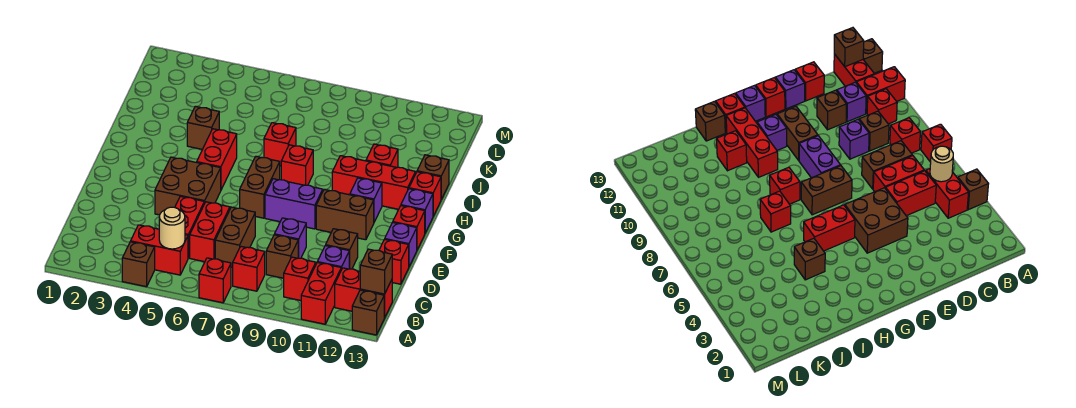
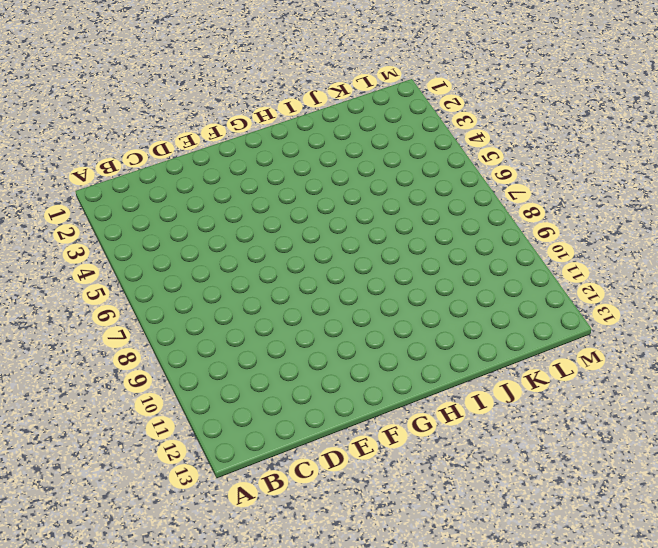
none -> brown brick A4 level 1
none -> red brick A7 level 1
none -> red brick A11:B11 level 1
none -> brown brick A13 level 1

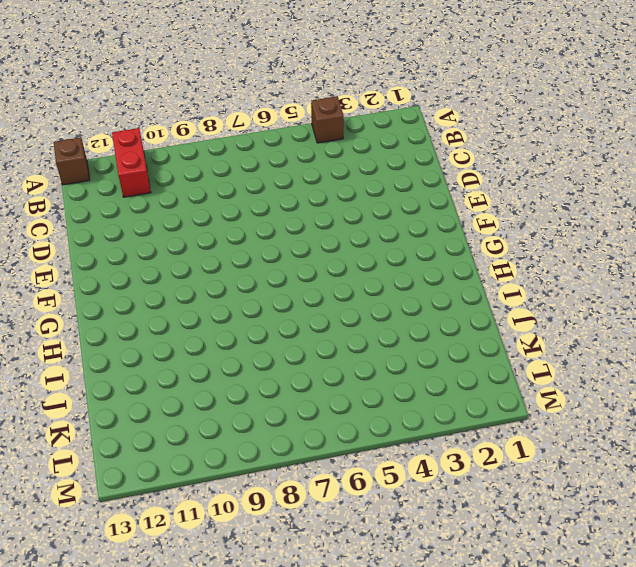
none -> red brick A7 level 1
none -> red brick B4:B5 level 1
none -> red brick B8 level 1
none -> red brick B10 level 1

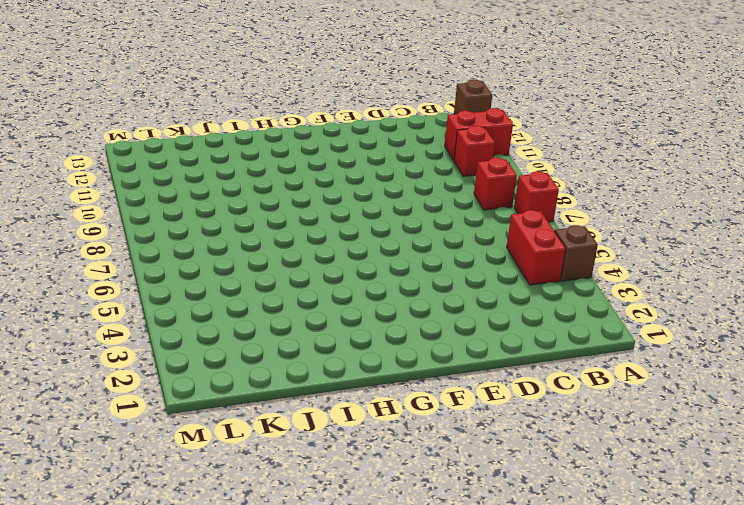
none -> red brick B12:B13 level 1
none -> red brick C5:D5 level 1
none -> red brick C6:D6 level 1
none -> brown brick C7:D7 level 1

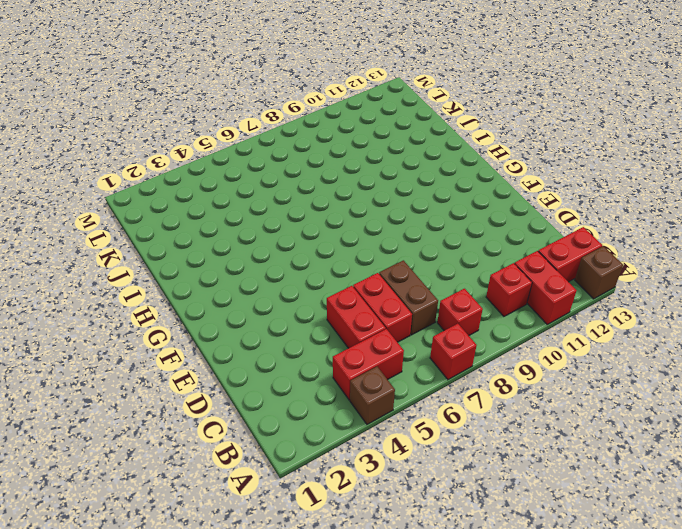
none -> brown brick C9 level 1
none -> purple brick C11 level 1
none -> purple brick D9 level 1
none -> brown brick D11 level 1

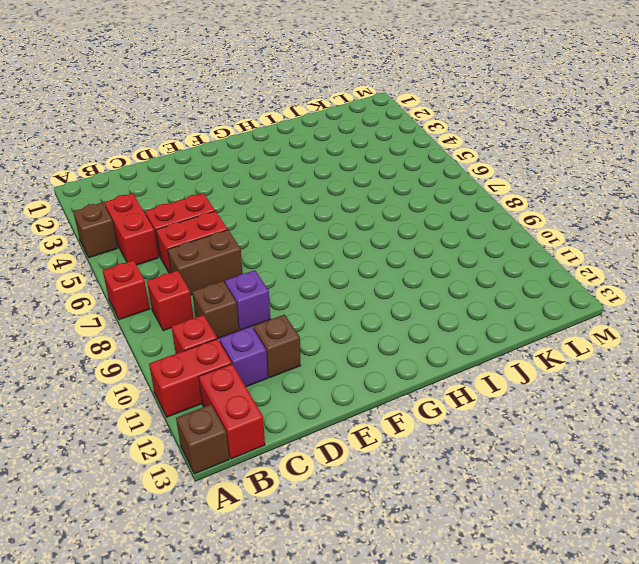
none -> red brick D13 level 1
none -> brown brick E4:F5 level 1
none -> purple brick E13 level 1
none -> brown brick F7:G7 level 1

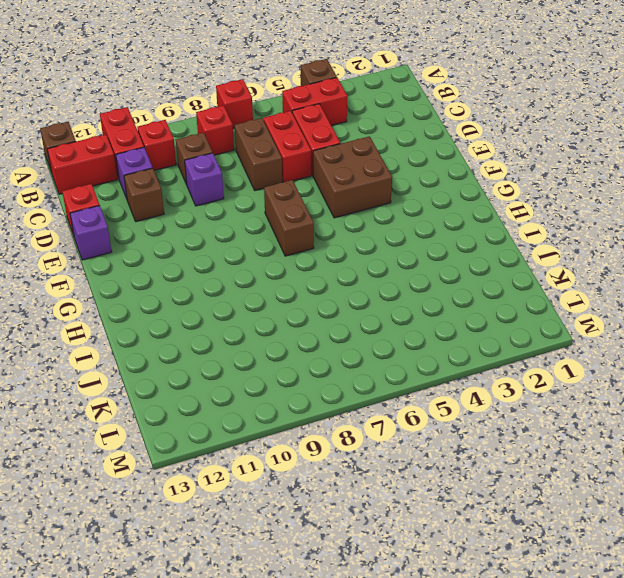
none -> purple brick F8:F9 level 1
none -> brown brick F10:F11 level 1
none -> red brick F13 level 1
none -> red brick G5:H5 level 1

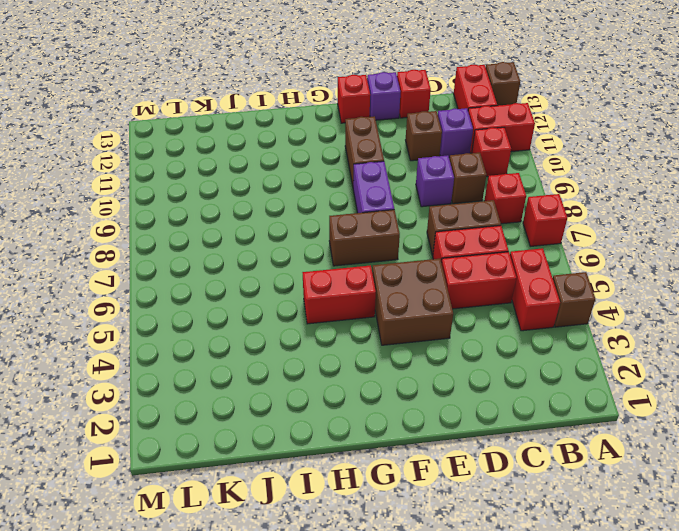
none -> purple brick G11 level 1
none -> purple brick G13 level 1
none -> red brick H8 level 1
none -> red brick H10:H12 level 1

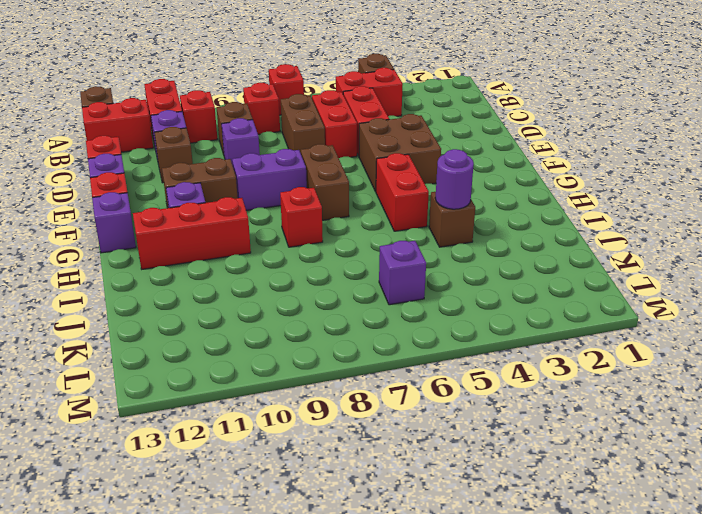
purple round brick I4 level 2 -> none
purple brick K6 level 1 -> none
none -> red brick H13 level 1
none -> red brick I7 level 1
none -> red brick I11 level 1
none -> brown brick I13 level 1

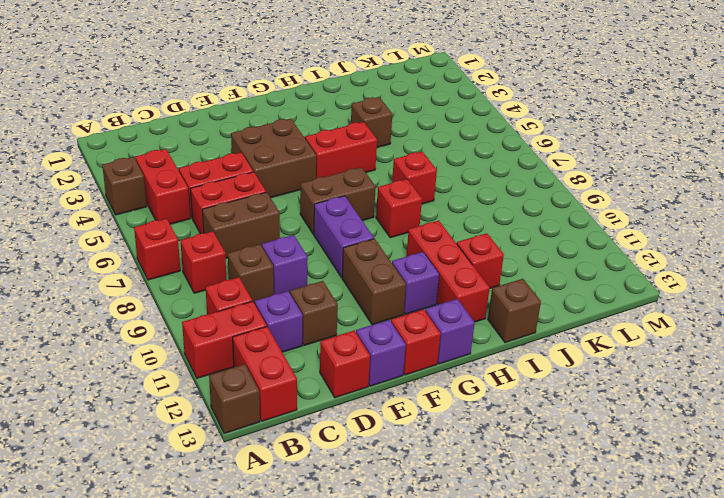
none -> red brick H13 level 1
none -> tan round brick B5 level 2
none -> brown brick B13 level 2

